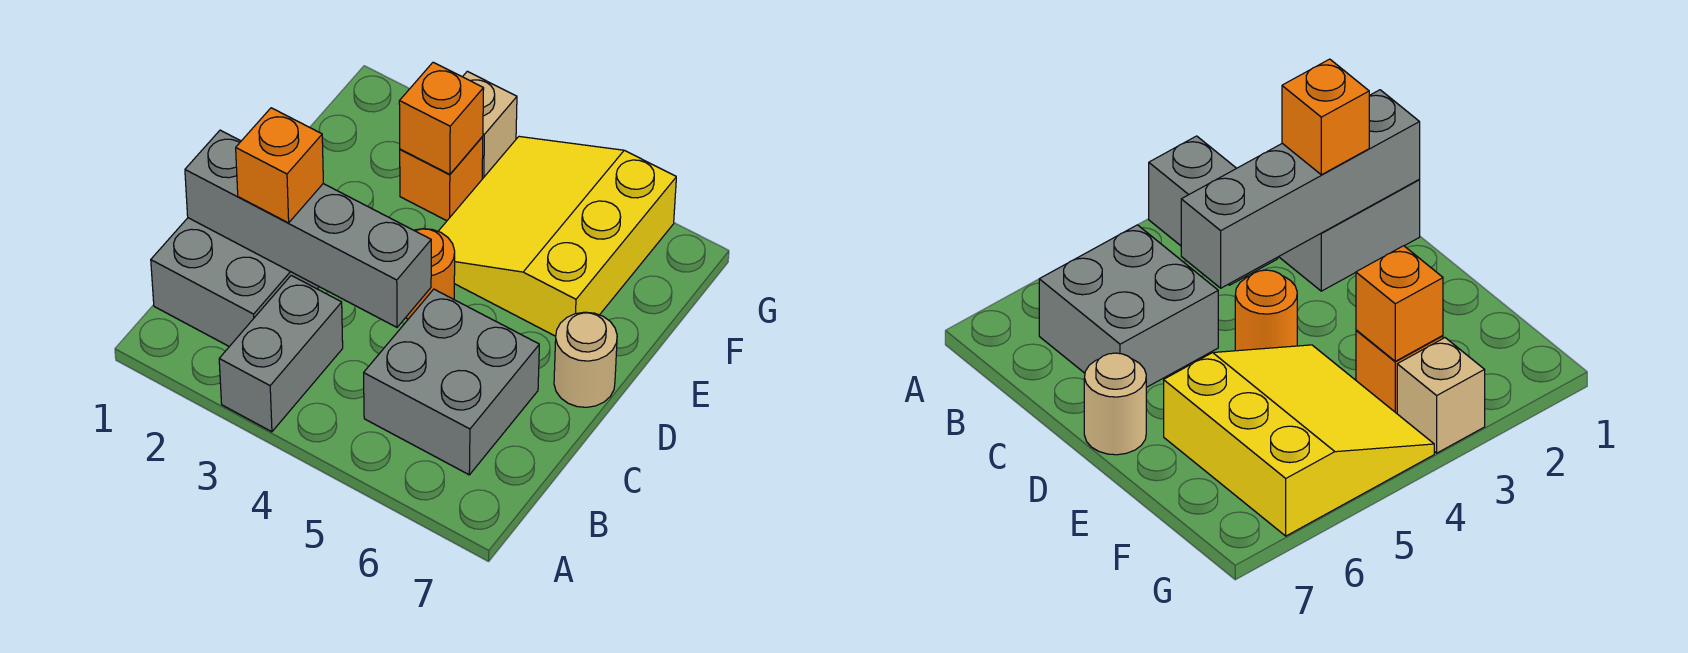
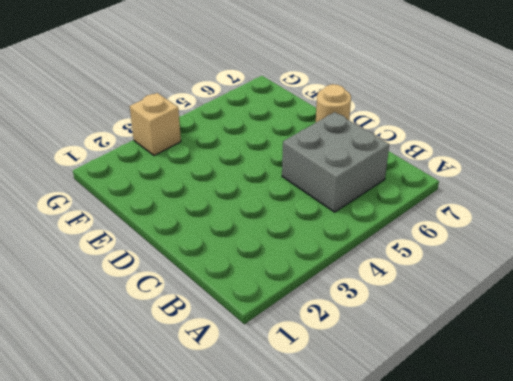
none -> grey brick A3:B3 level 1
none -> grey brick B1:C2 level 1

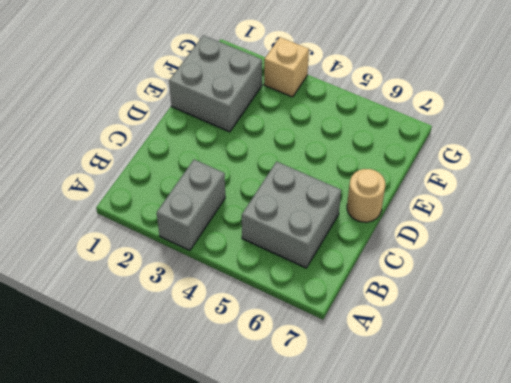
grey brick E1:F2 level 1 -> grey brick B1:C2 level 1
none -> orange round brick D4 level 1
none -> yellow slope E4:G6 level 1 top 6

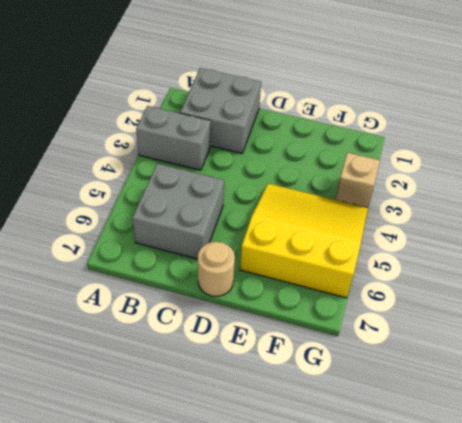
none -> orange round brick D4 level 1
none -> orange brick F3 level 1

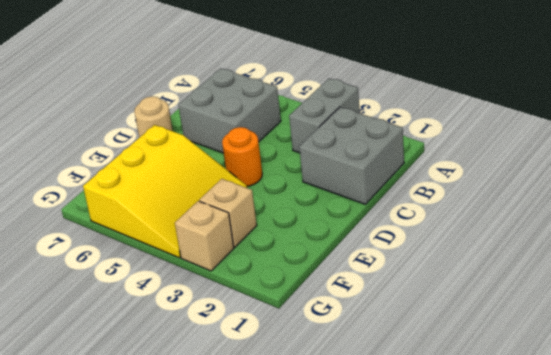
tan brick F3 level 1 -> orange brick F3 level 1
none -> grey brick C1:C4 level 2
none -> orange brick F3 level 2

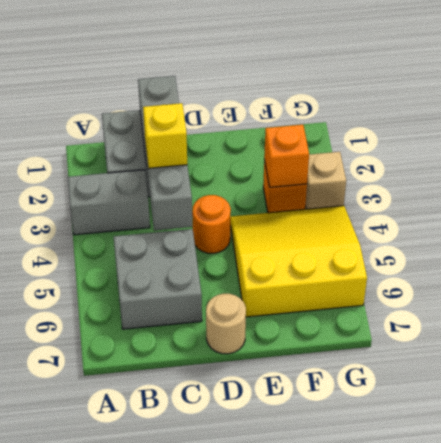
yellow brick C3 level 3 -> none
none -> orange brick C2 level 3

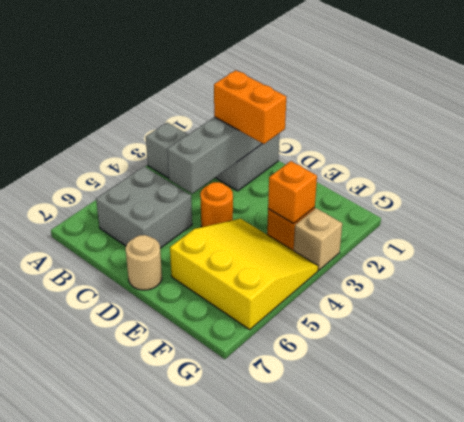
orange brick C2:D2 level 3 -> orange brick C2 level 3

